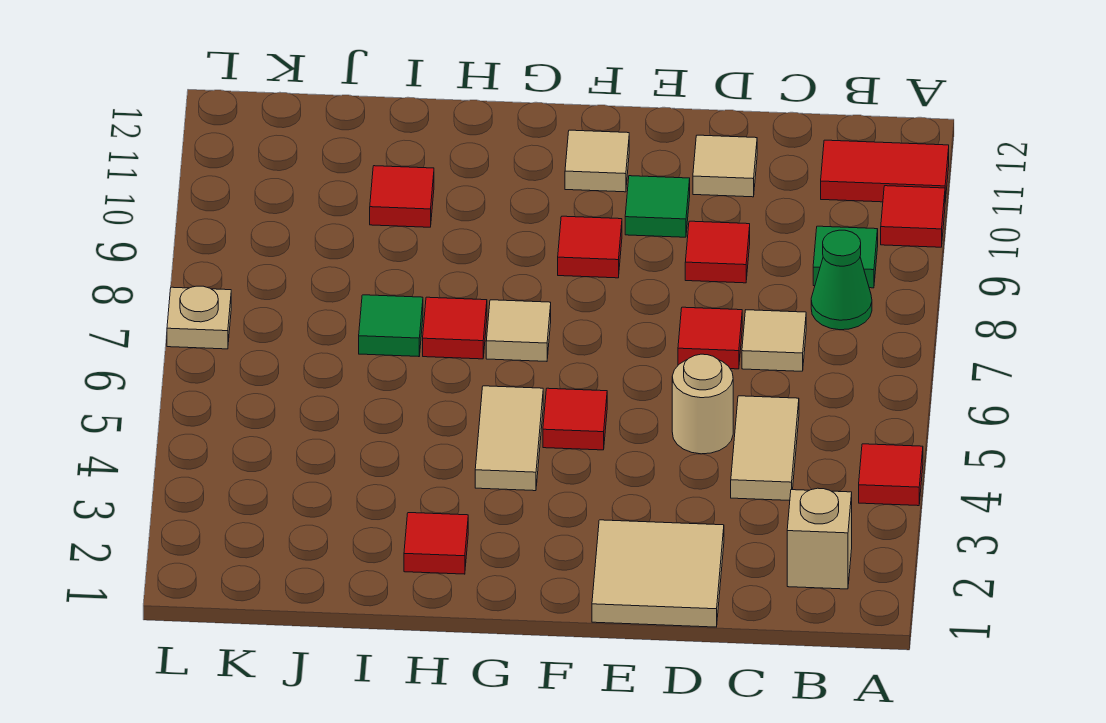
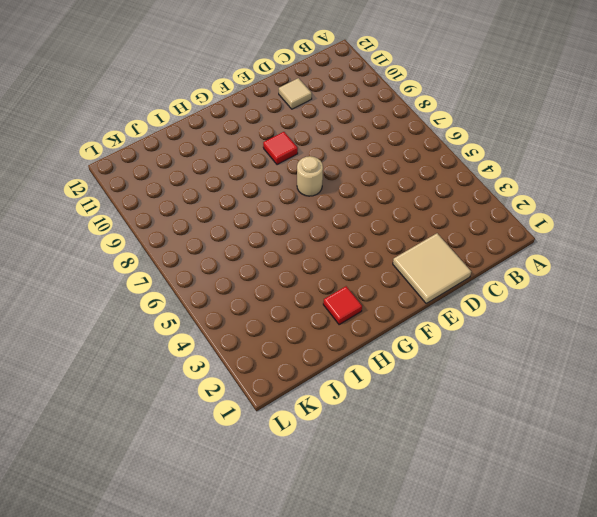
tan round brick F7 level 1 -> tan round brick D5 level 1
none -> red tile A4 level 1
none -> red tile A10 level 1
none -> red tile A11:B11 level 1

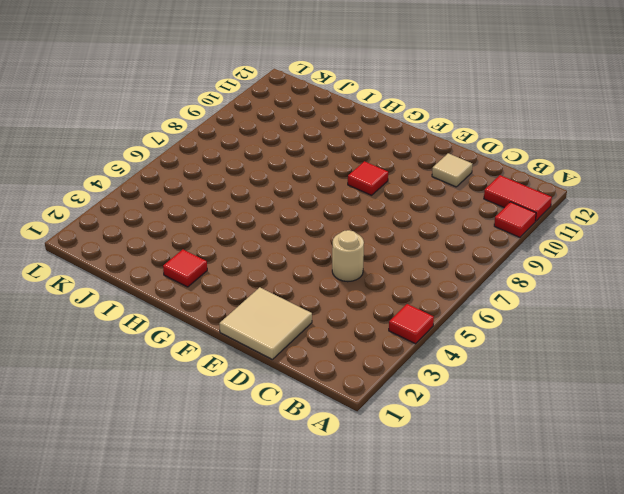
none -> tan brick B2 level 1
none -> green cone B8 level 1
none -> green tile B9 level 1

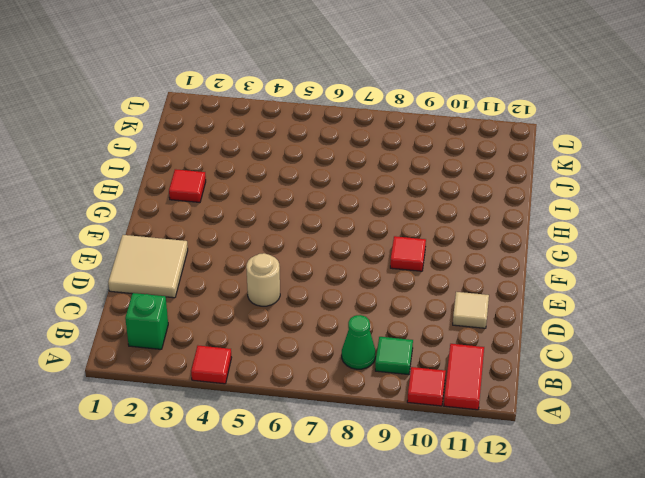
green brick B2 level 1 -> tan brick B2 level 1
none -> tan tile C4:C5 level 1
none -> tan tile C7 level 1
none -> red tile D7 level 1

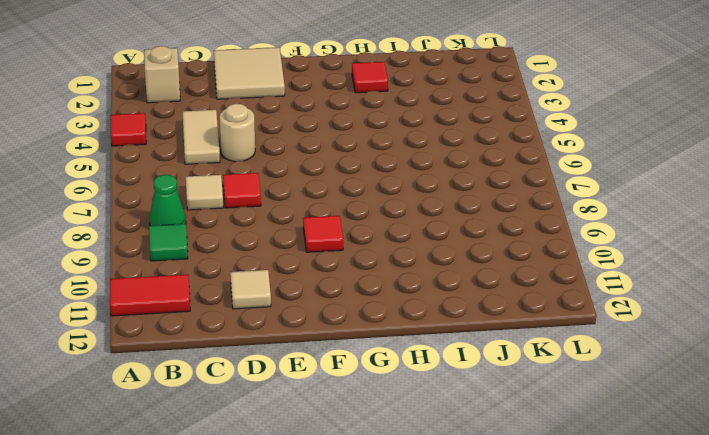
none -> red tile A10 level 1
none -> red tile D9 level 1
none -> green tile E10 level 1

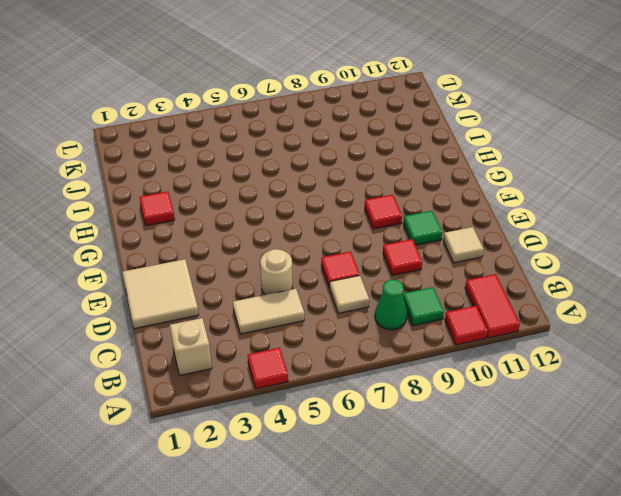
none -> red tile F5 level 1
none -> tan tile F11 level 1
none -> tan tile G4:G5 level 1

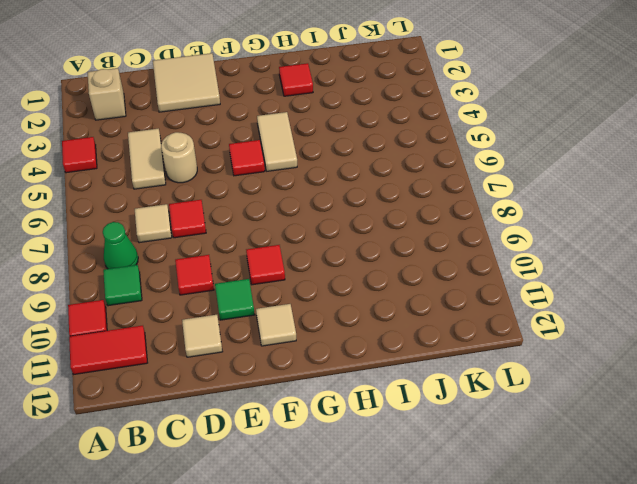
none -> tan tile G7 level 1
none -> red tile H7 level 1
none -> green tile I7 level 1

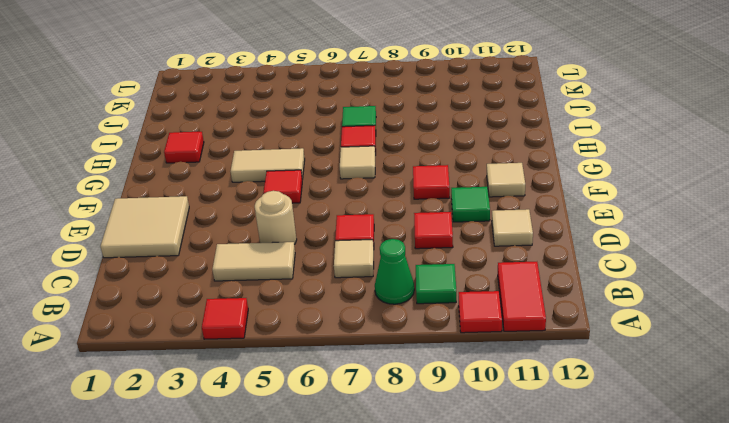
none -> tan brick B2 level 1
none -> red tile I10 level 1
none -> tan plate L7 level 1

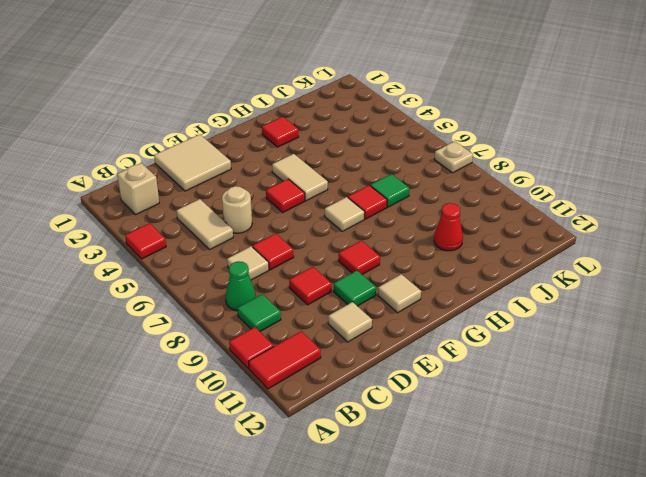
red cone I10 level 1 -> red tile I10 level 1

